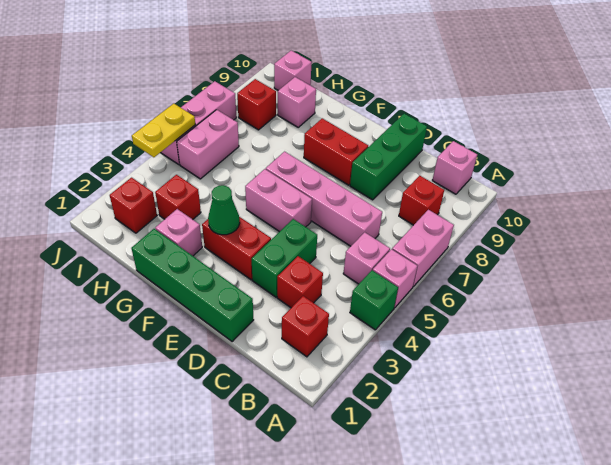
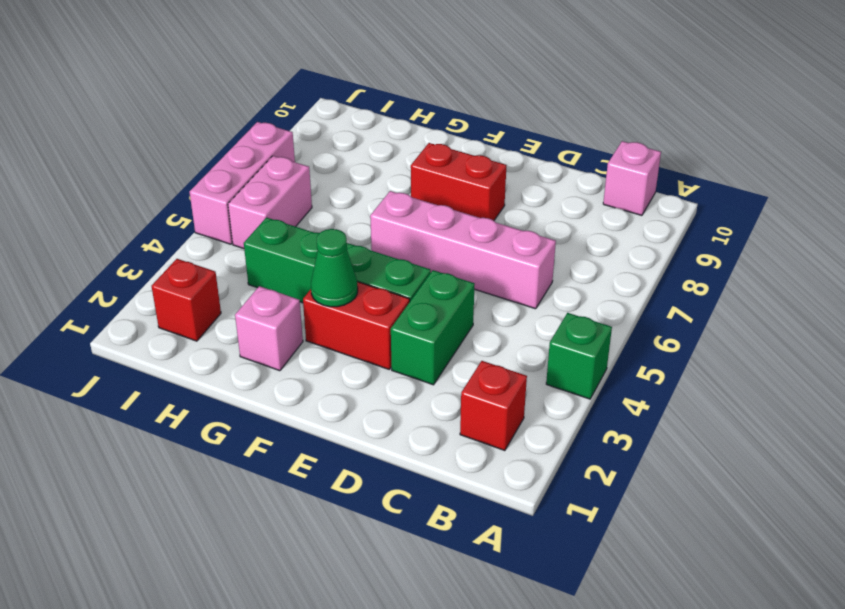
green brick E4:H4 level 1 -> green brick D1:G1 level 1
none -> pink brick A5 level 1
none -> pink brick A6:A7 level 1
none -> pink brick B5 level 1

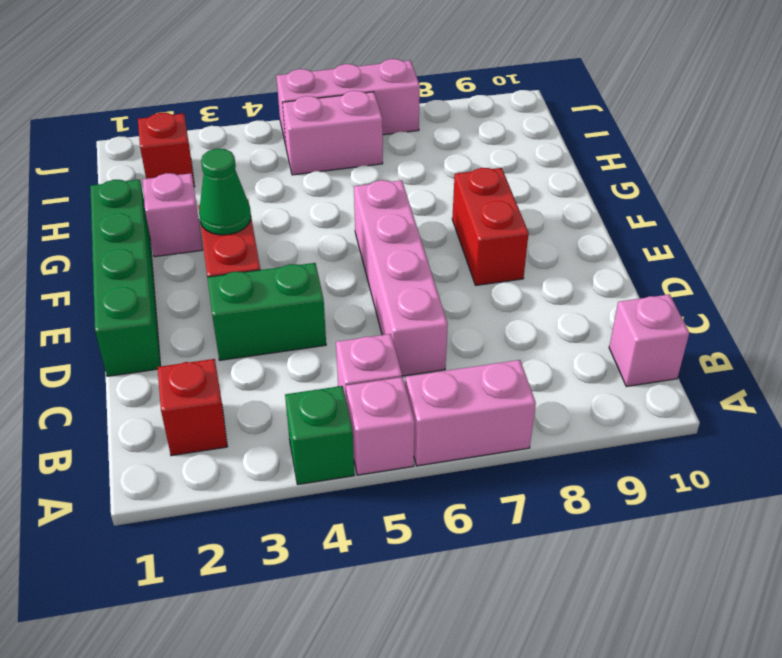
none -> red brick B8 level 1
none -> red brick C3 level 1
none -> green brick D8:D10 level 1

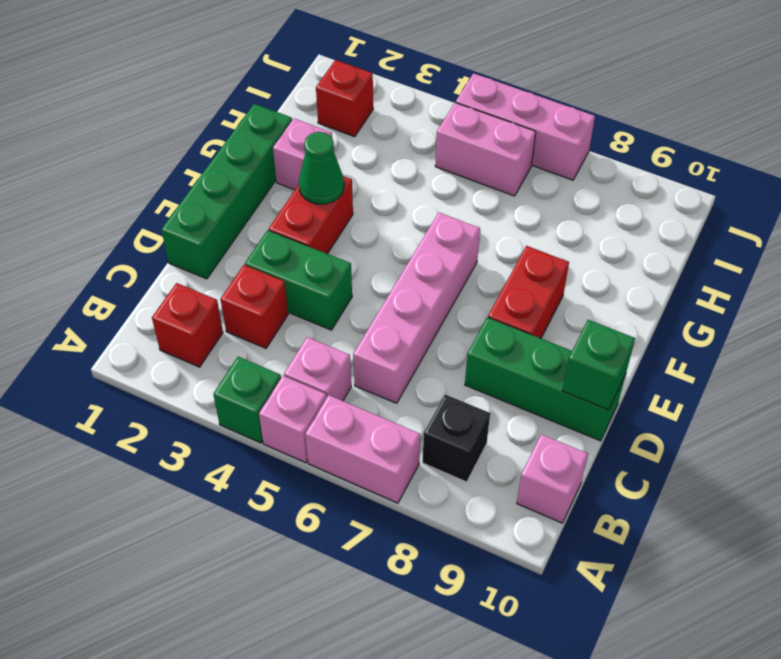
black brick B8 level 1 -> red brick B8 level 1
green brick D10 level 2 -> none
none -> pink brick E5:F5 level 1
none -> red brick H3 level 1
none -> pink brick H9 level 1

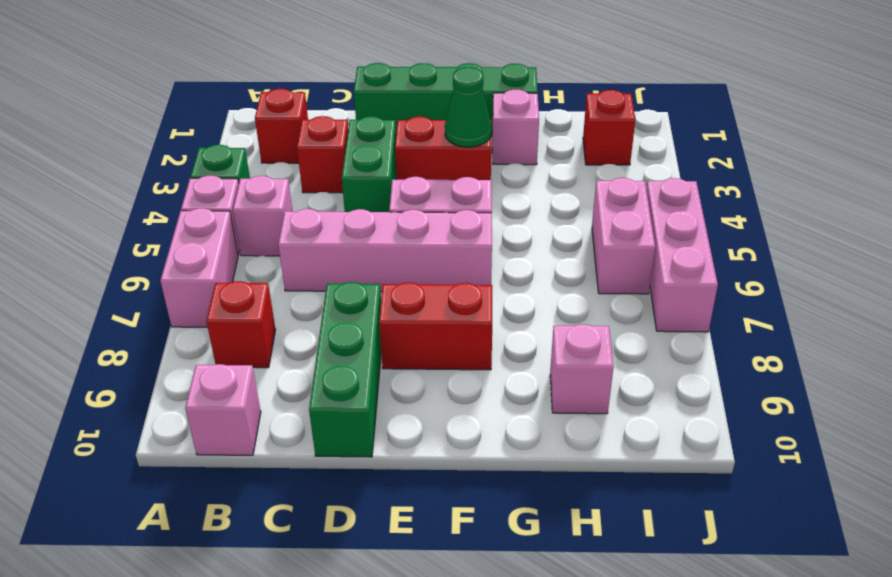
none -> red brick H3 level 1
none -> red brick I8 level 1
none -> pink brick I10 level 1

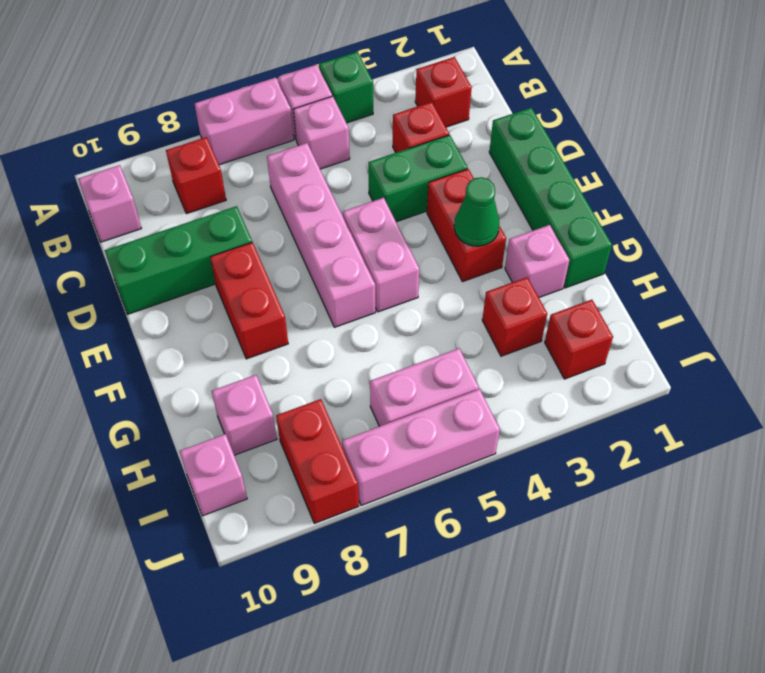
red brick I8:J8 level 1 -> red brick I8 level 1
none -> yellow plate J4:J5 level 2

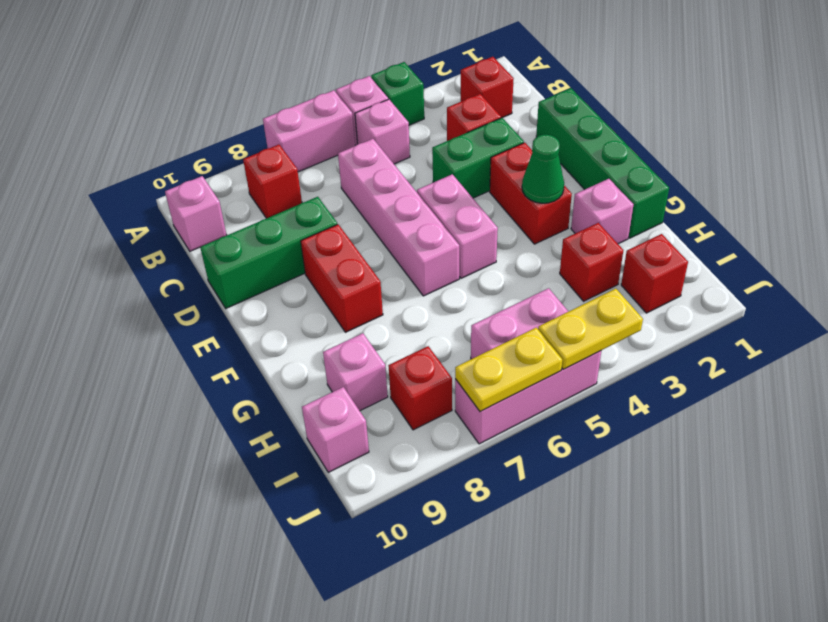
yellow plate J6:J7 level 2 -> none

